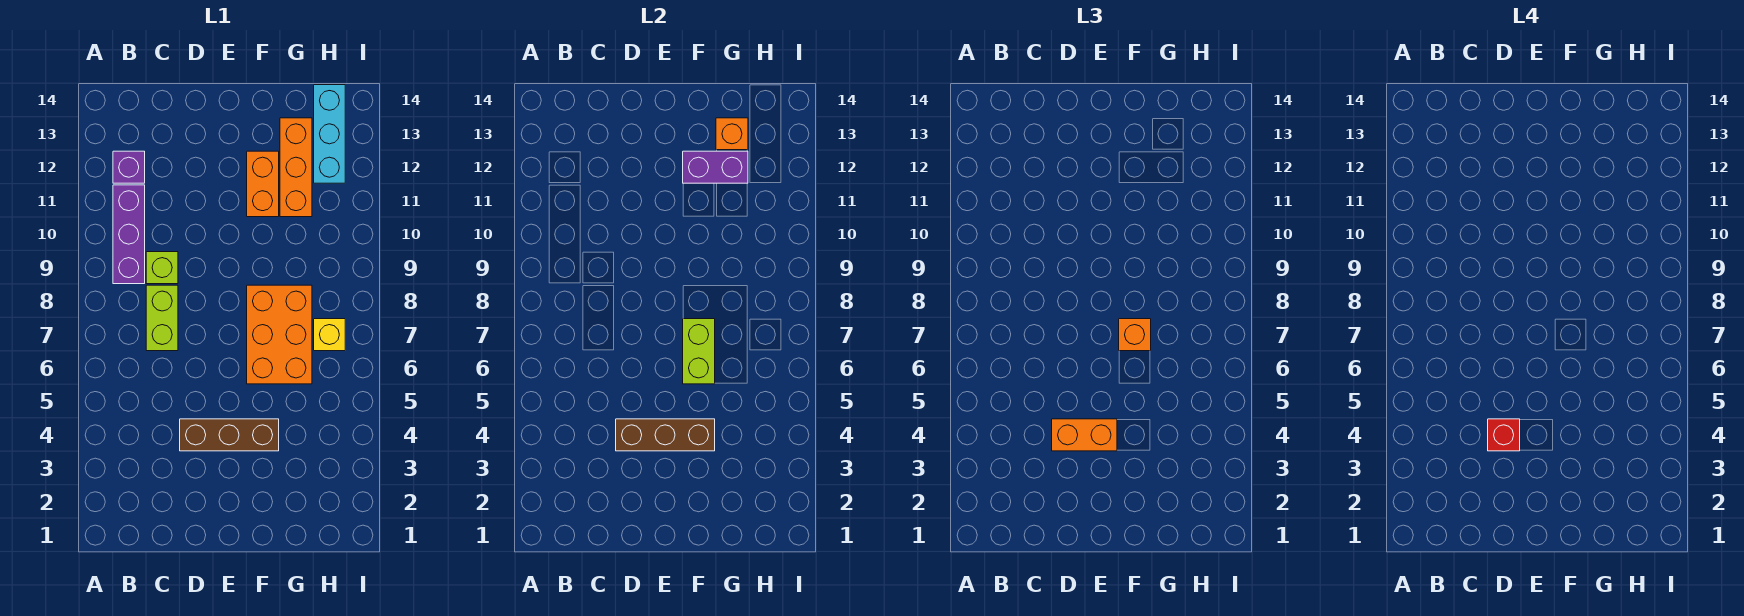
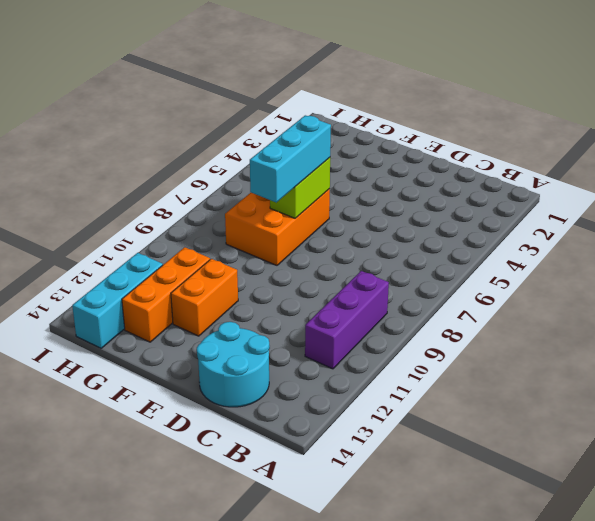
cyan round brick C13:D14 level 1 -> none
cyan brick F6:F8 level 3 -> orange brick F7 level 3
none -> purple brick B12 level 1
none -> lime brick C7:C8 level 1
none -> lime brick C9 level 1

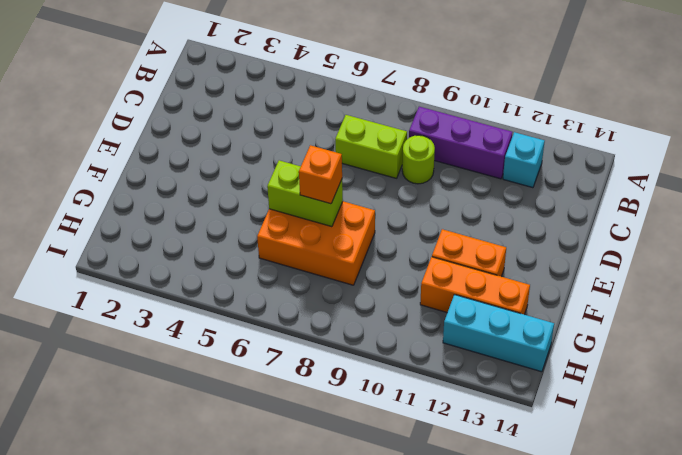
cyan brick B12 level 1 -> purple brick B12 level 1
lime round brick C9 level 1 -> lime brick C9 level 1
none -> brown brick D4:F4 level 1
none -> yellow brick H7 level 1
none -> brown brick D4:F4 level 2

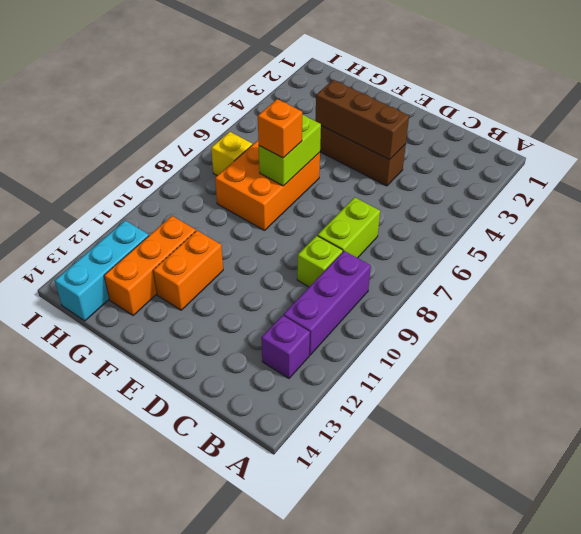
none -> purple brick F12:G12 level 2
none -> orange brick G13 level 2
none -> orange brick D4:E4 level 3

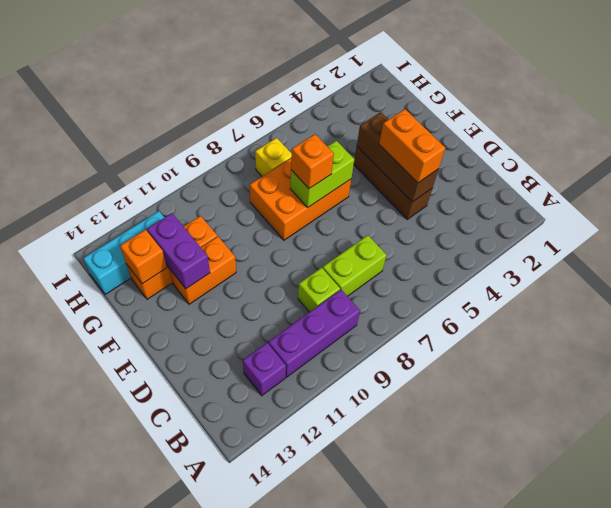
none -> red brick D4 level 4

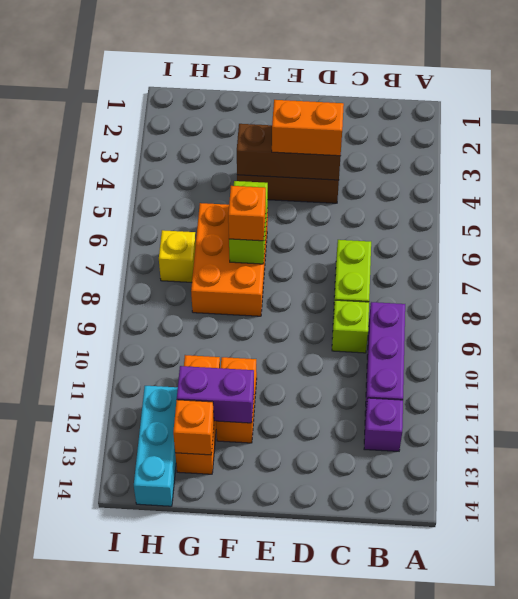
none -> red brick D4 level 4

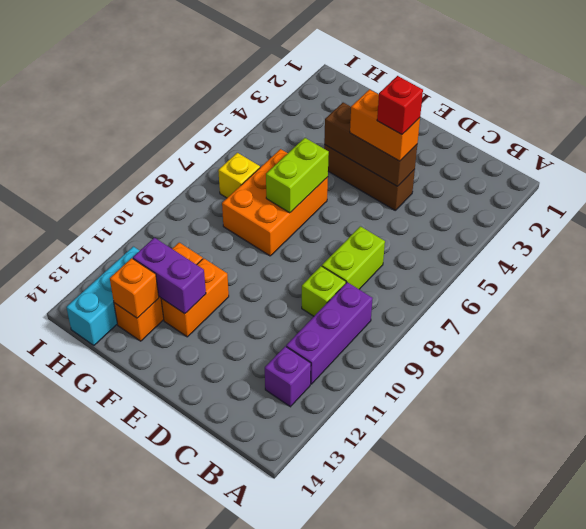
none -> orange brick F7 level 3

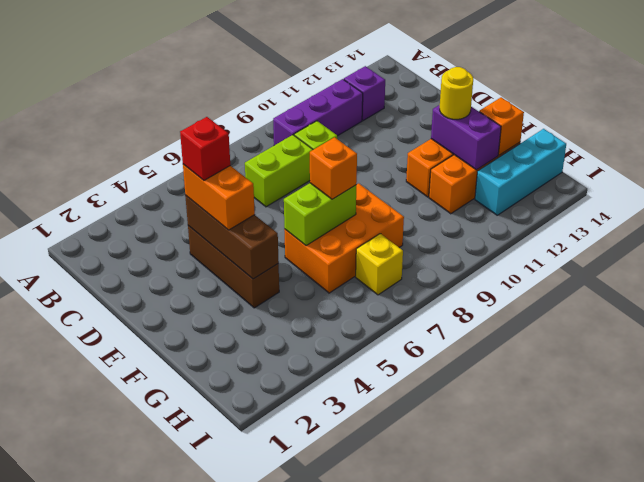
yellow round brick F12 level 3 -> none

